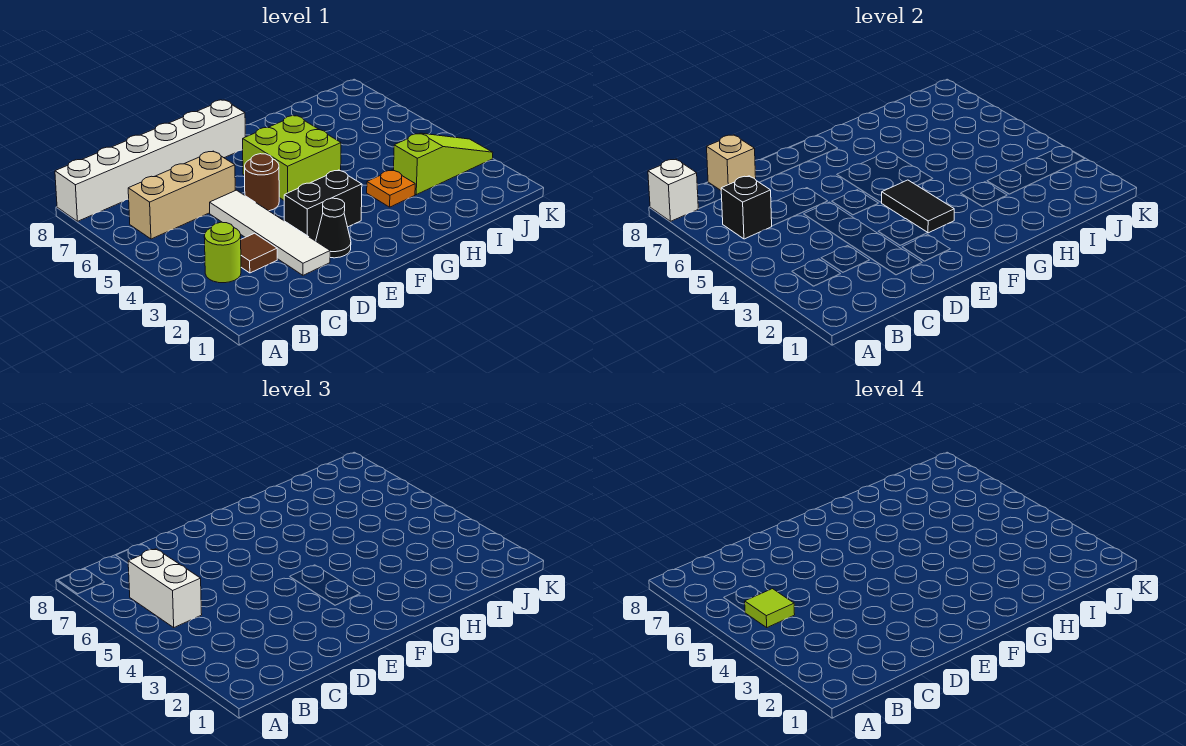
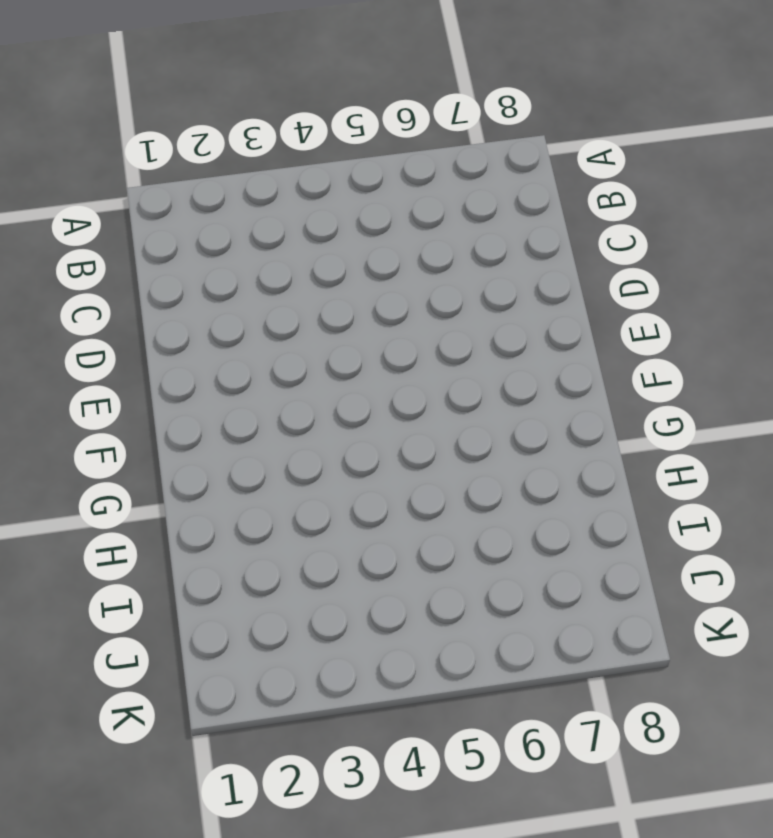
none -> white brick A8:F8 level 1
none -> lime round brick B3 level 1
none -> tan brick B6:D6 level 1

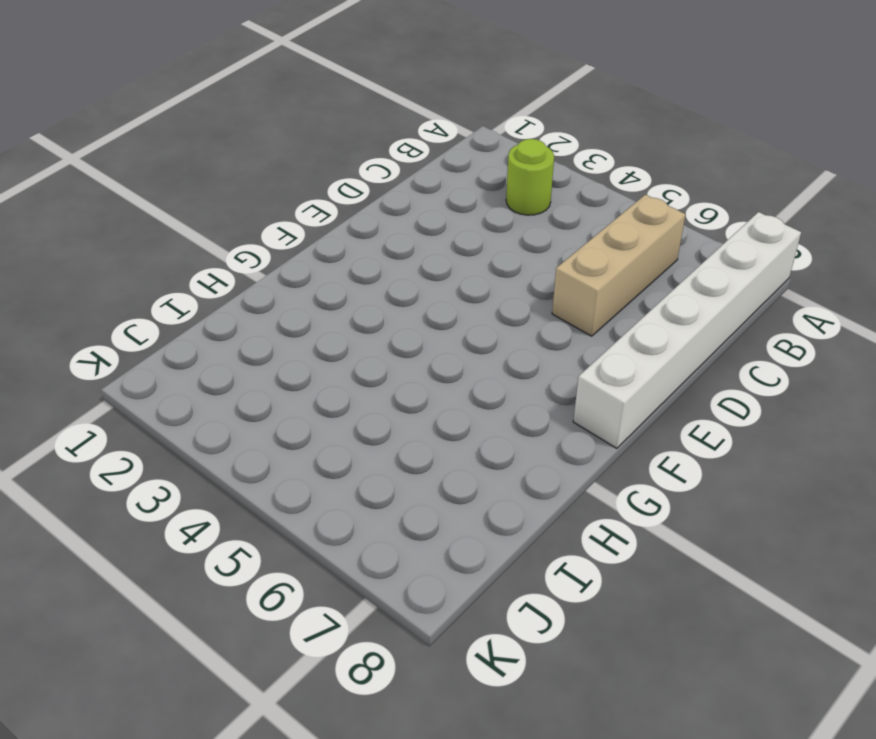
none -> brown tile C3 level 1
none -> white tile D2:D5 level 1
none -> black cone E2 level 1

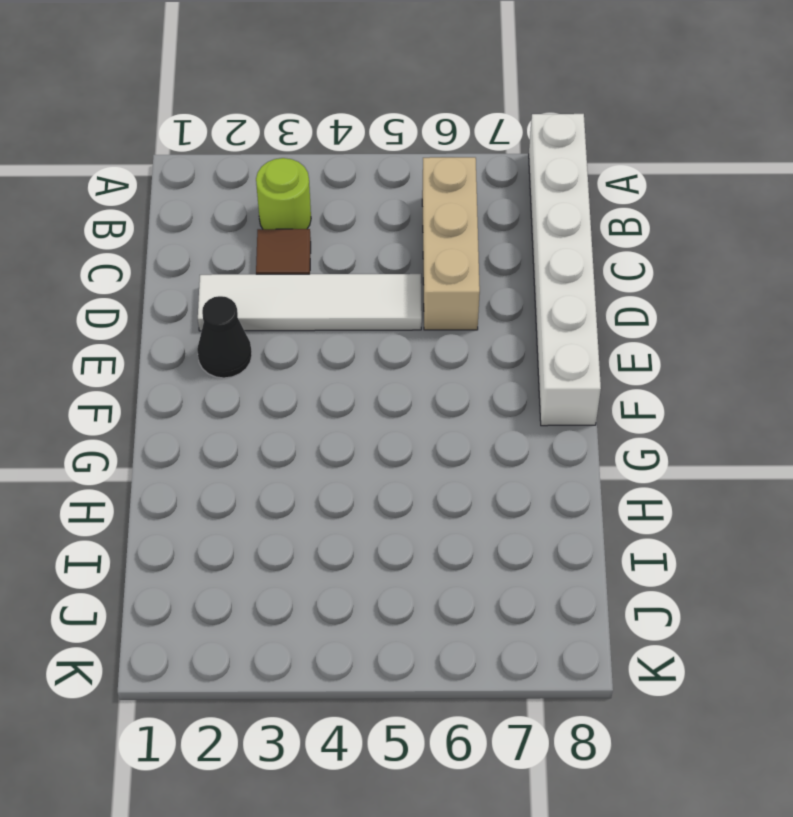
none -> black brick E3:F3 level 1
none -> brown round brick E5 level 1
none -> lime brick F5:G6 level 1

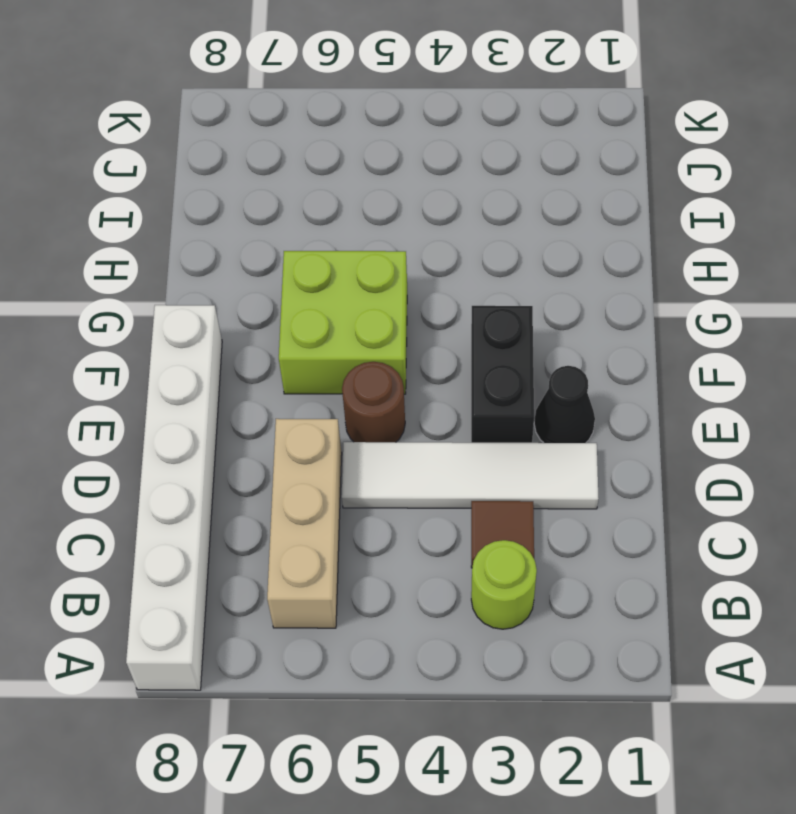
none -> orange plate H3 level 1
none -> lime slope I3:K3 level 1 top I
none -> white brick A8 level 2

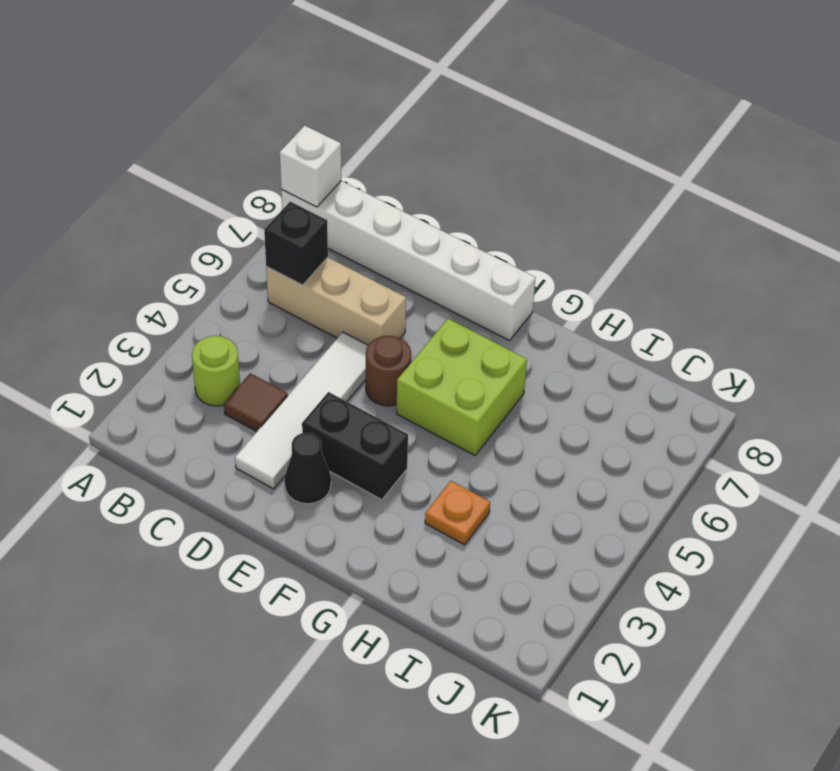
none -> lime slope I3:K3 level 1 top I
none -> tan brick C8 level 2
none -> black tile F3:F4 level 2

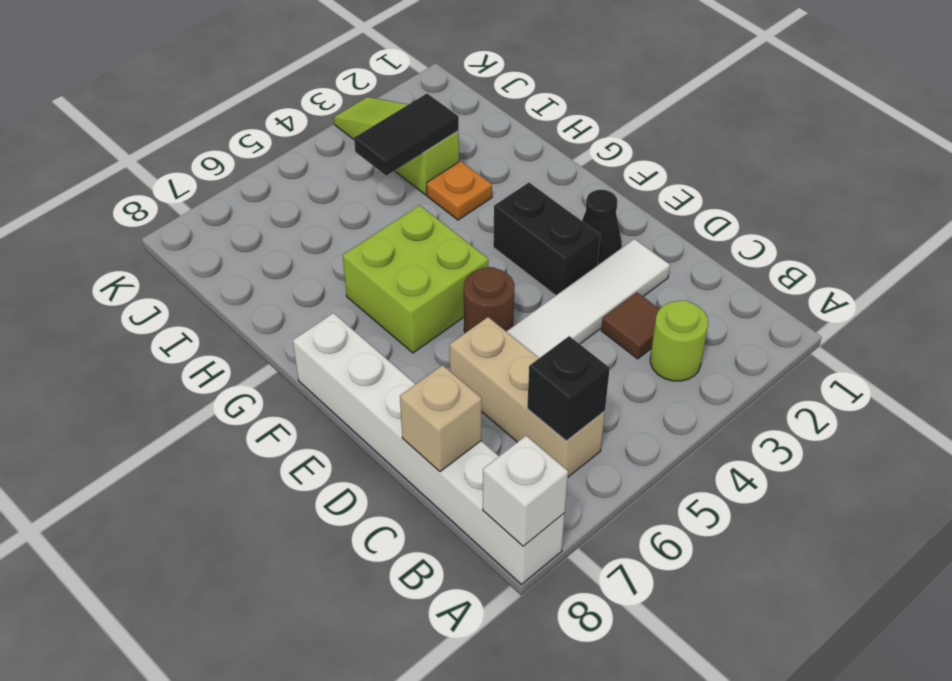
black tile I3:I4 level 2 -> black tile F3:F4 level 2
none -> white brick B5:B6 level 3
none -> lime tile B5 level 4

